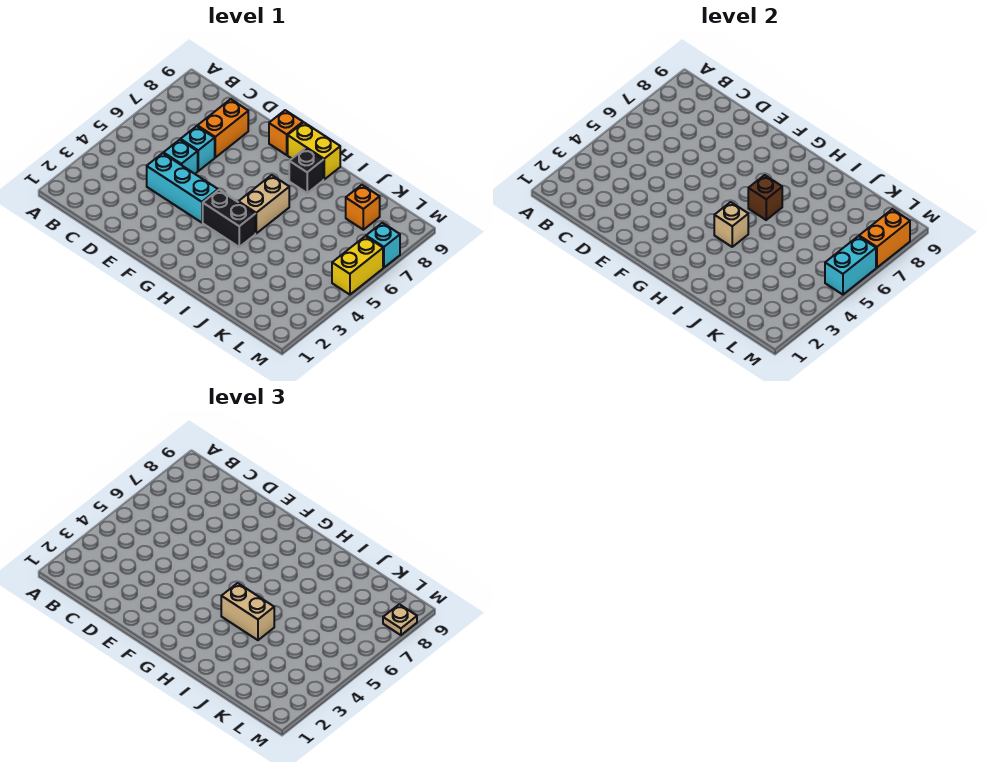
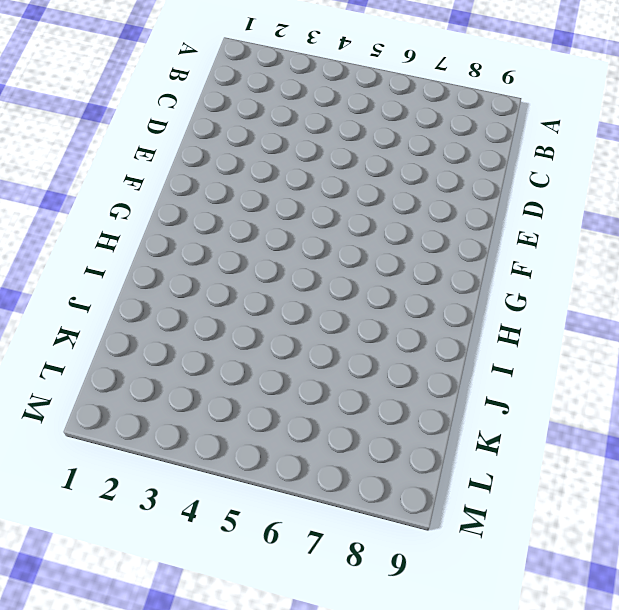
none -> cyan brick D4:F4 level 1
none -> cyan brick D5 level 1
none -> cyan brick D6 level 1

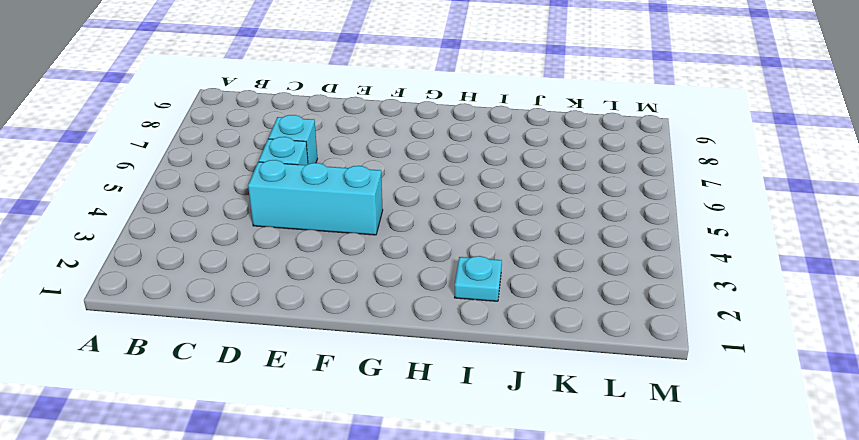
cyan plate I2 level 1 -> none
none -> orange brick D7:D8 level 1
none -> orange brick F9 level 1
none -> black brick G4:H4 level 1

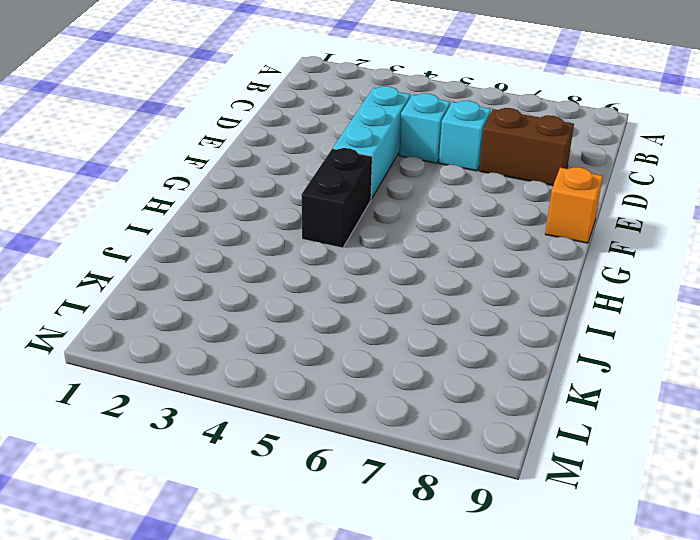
brown brick D7:D8 level 1 -> orange brick D7:D8 level 1
none -> yellow brick G9:H9 level 1
none -> tan brick H5:H6 level 1
none -> black brick H8 level 1

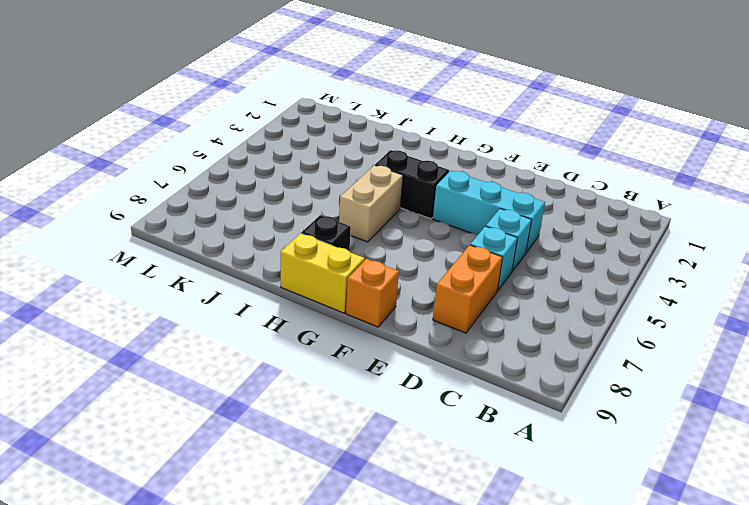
none -> orange brick K8 level 1
none -> yellow brick M5:M6 level 1
none -> cyan brick M7 level 1

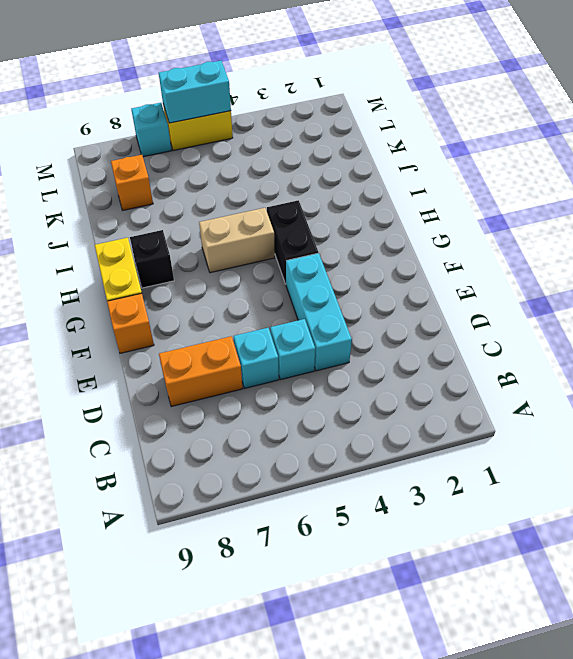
none -> tan brick H4 level 2
none -> brown brick H6 level 2
none -> orange brick M7:M8 level 2

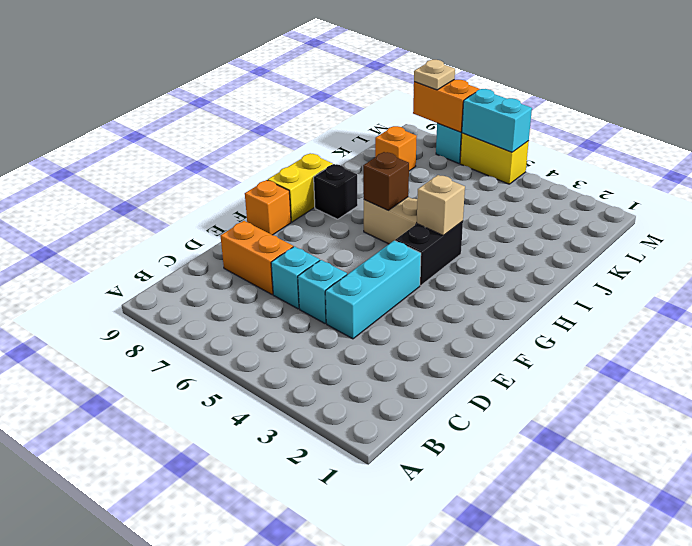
none -> tan brick H4:I4 level 3

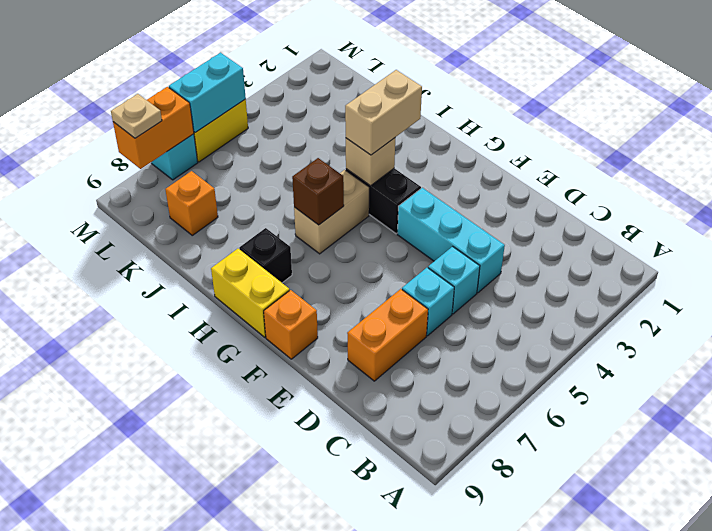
tan brick H3:H4 level 3 -> tan brick H4:I4 level 3

